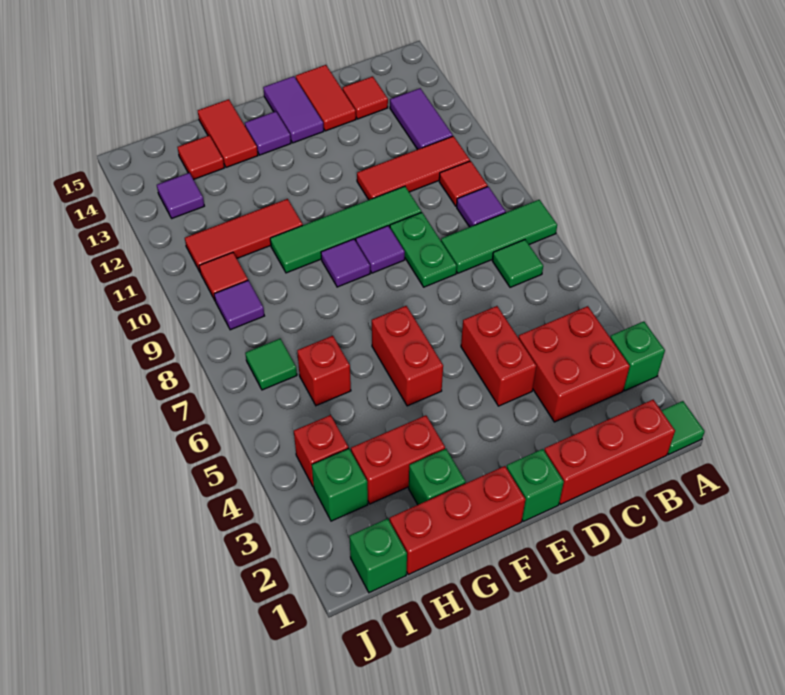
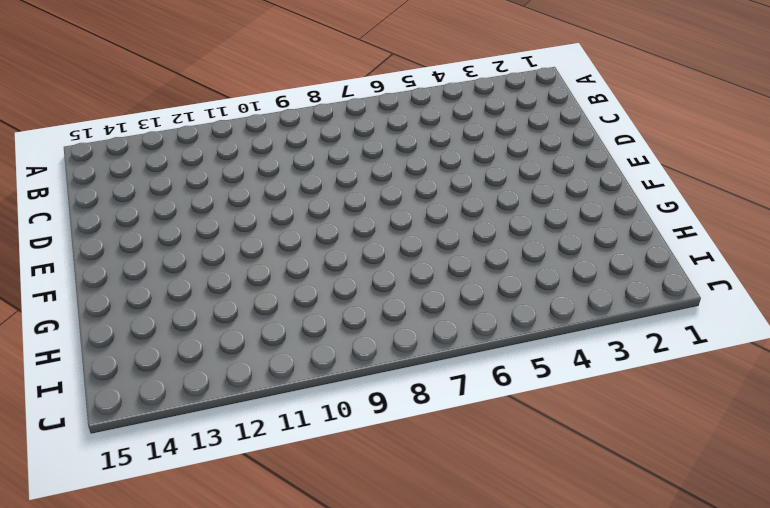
none -> green tile A1 level 1
none -> green brick A3 level 1
none -> green tile A8:C8 level 1
none -> red brick B1:D1 level 1

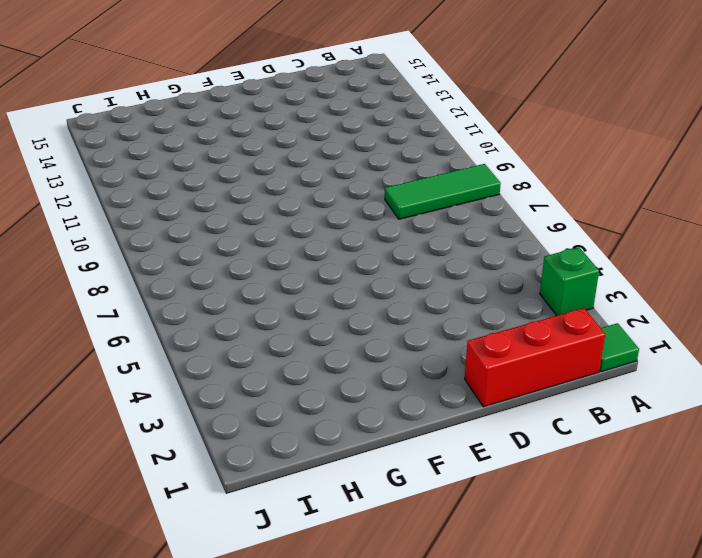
none -> red brick B3:C4 level 1
none -> green tile B7 level 1
none -> purple tile B9 level 1
none -> red tile B10 level 1

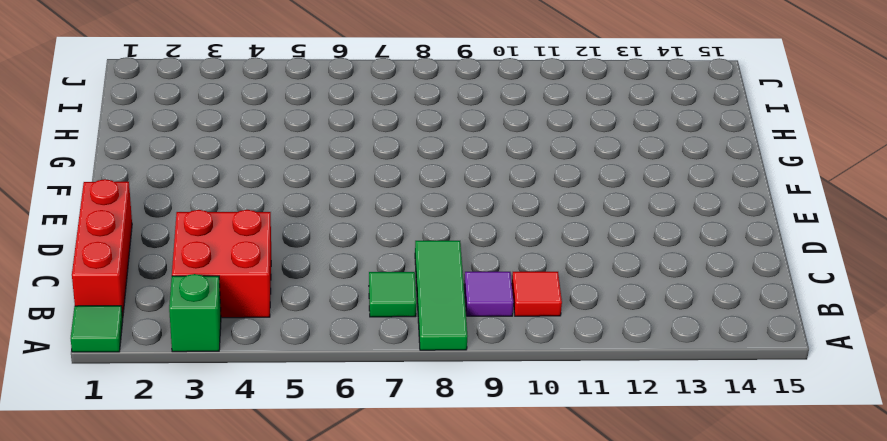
none -> red tile B11:D11 level 1
none -> purple tile B12:B13 level 1
none -> red tile C14 level 1
none -> red brick D4:D5 level 1

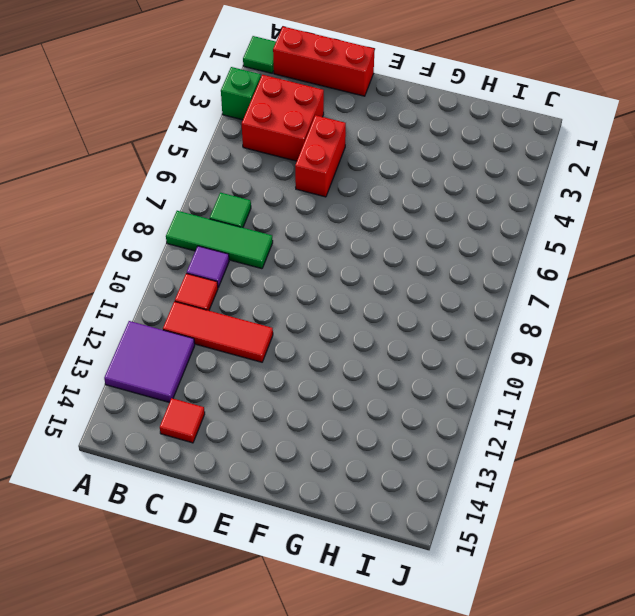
purple tile A12:B13 level 1 -> purple tile B12:B13 level 1
none -> green plate D8:D9 level 1
none -> green tile D10:G10 level 1
none -> red tile D14:D15 level 1
none -> green brick E1 level 1

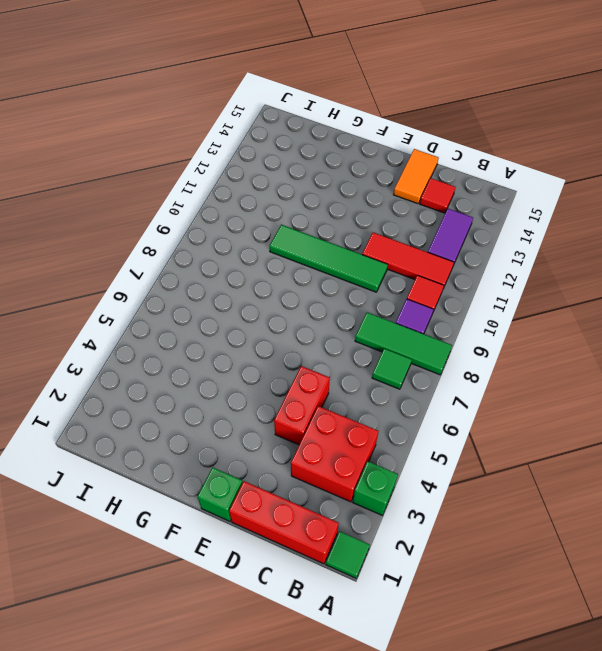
orange tile D14:D15 level 1 -> red tile D14:D15 level 1
none -> green plate D8:D9 level 1
none -> purple tile E9 level 1
none -> purple tile E14:E15 level 1
none -> red brick F1:H1 level 1

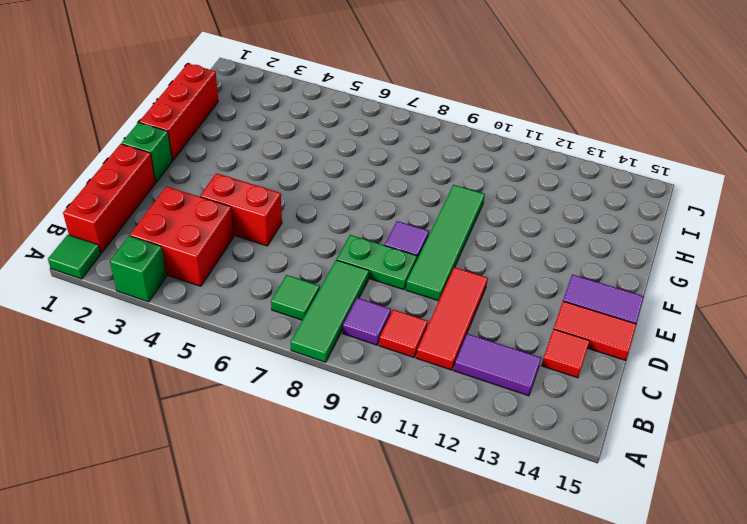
none -> red brick F5:F6 level 1
none -> purple tile F9 level 1
none -> purple tile F14 level 1
none -> green brick G2 level 1

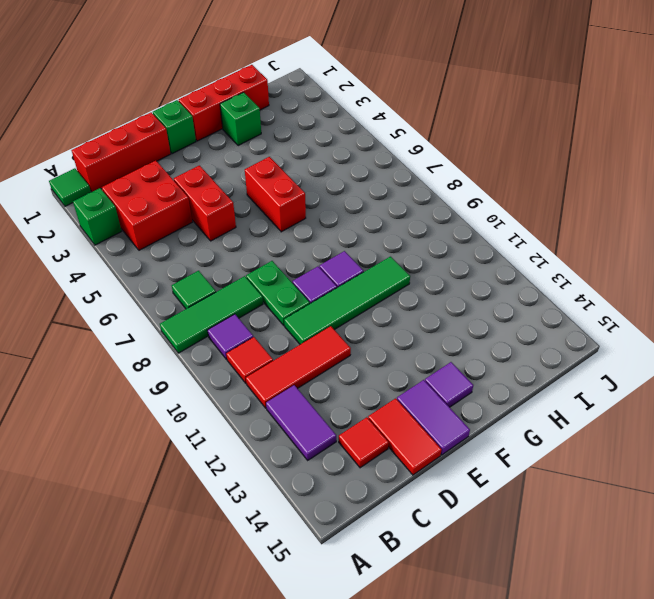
none -> red brick G3:H3 level 1
none -> red tile G11:I11 level 1
none -> red tile G14:G15 level 1
none -> red brick H6 level 1

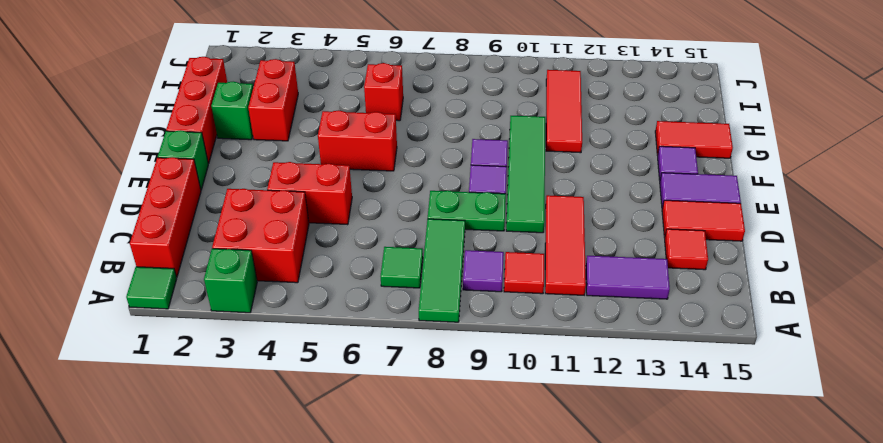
none -> red tile H14 level 1
none -> green brick I1 level 1
none -> green brick I3 level 1
none -> red brick I4 level 1

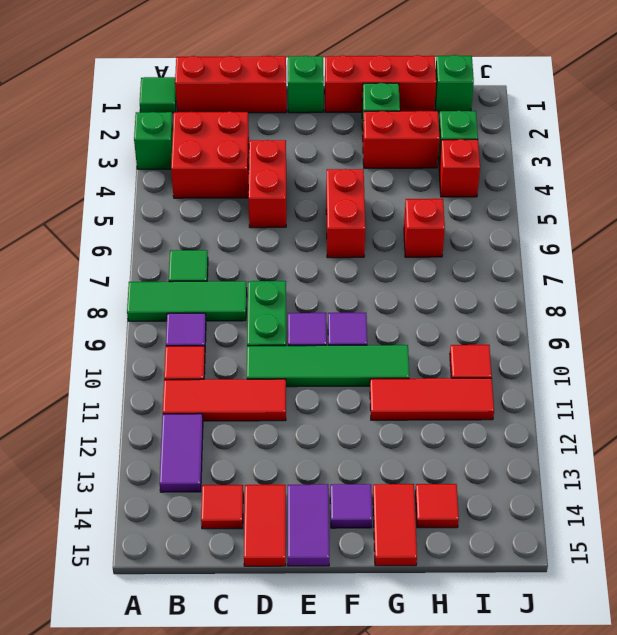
none -> green tile I7 level 1
none -> purple tile I9 level 1
none -> purple tile I13 level 1

